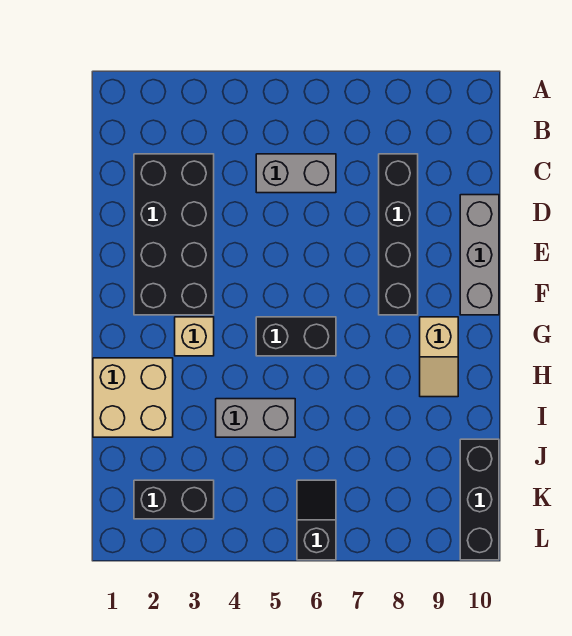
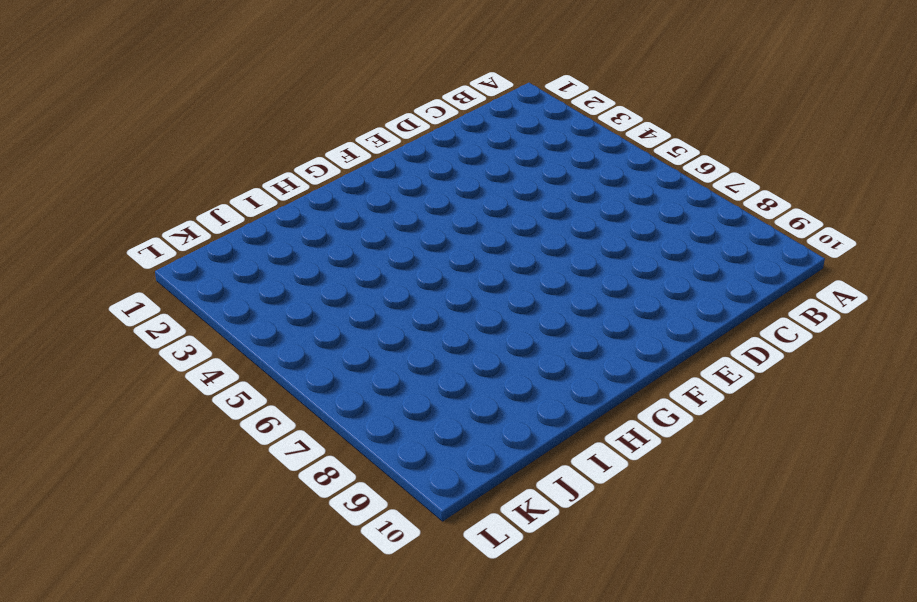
none -> black brick C2:F3 level 1
none -> grey brick C5:C6 level 1
none -> black brick C8:F8 level 1

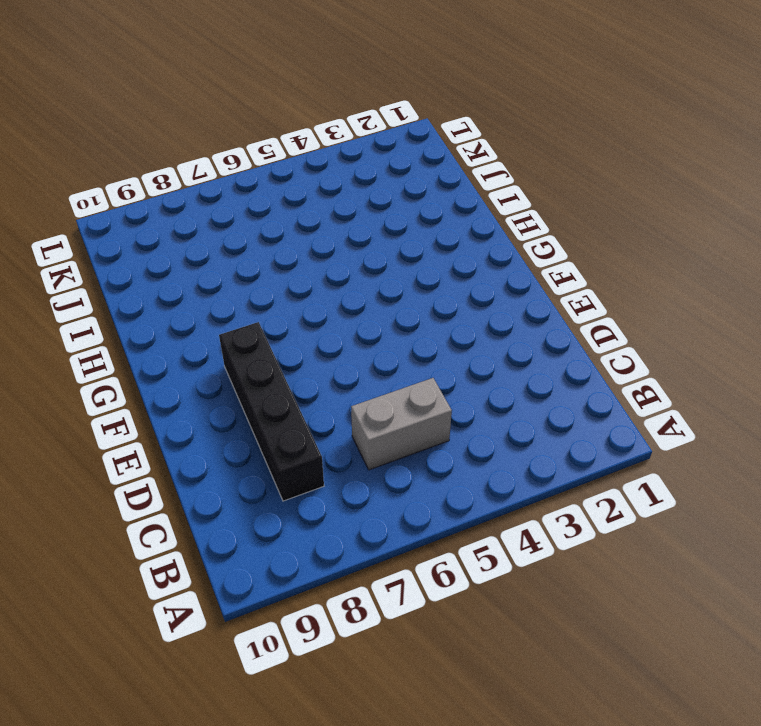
none -> black brick C2:F3 level 1
none -> grey brick D10:F10 level 1
none -> tan brick G3 level 1

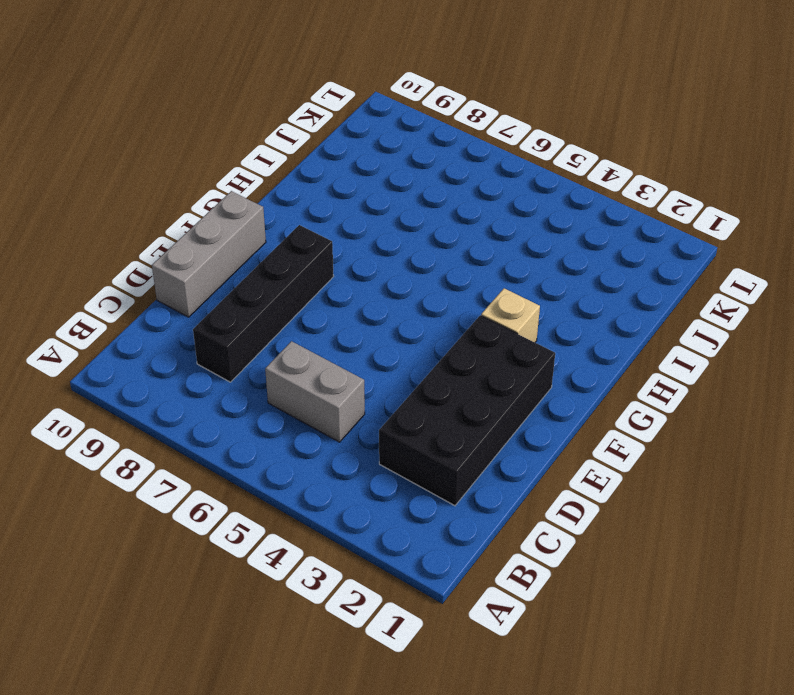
none -> black brick G5:G6 level 1
none -> tan slope G9:H9 level 1 top G
none -> tan brick H1:I2 level 1

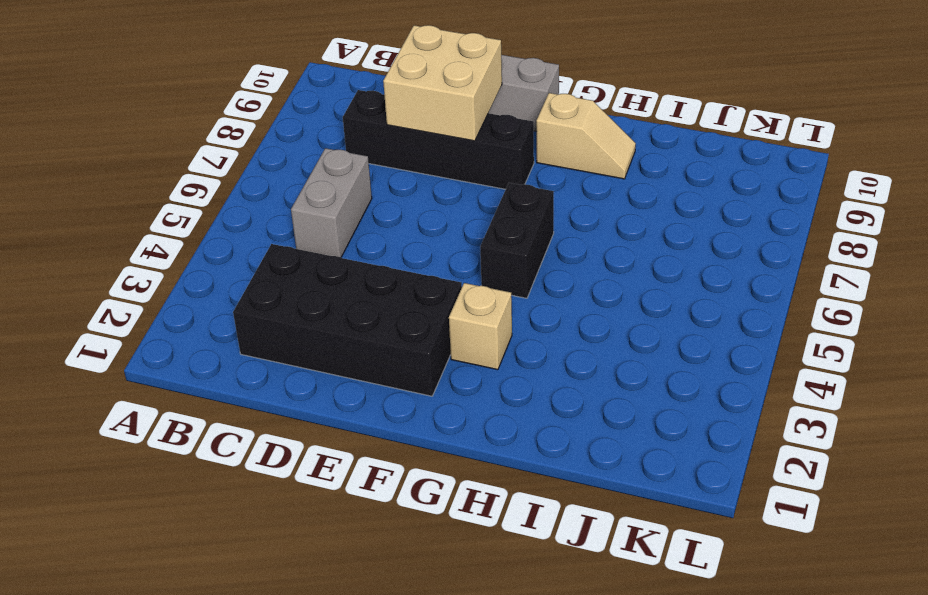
tan brick D8:E9 level 2 -> tan brick H1:I2 level 1
none -> grey brick I4:I5 level 1
none -> black brick J10:L10 level 1
none -> black brick K2:K3 level 1

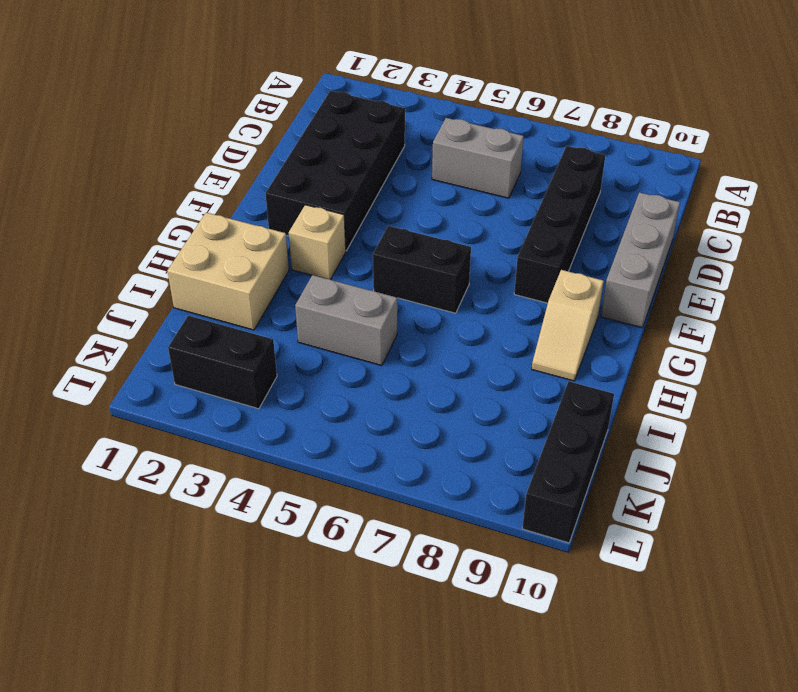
none -> black slope K6:L6 level 1 top L

